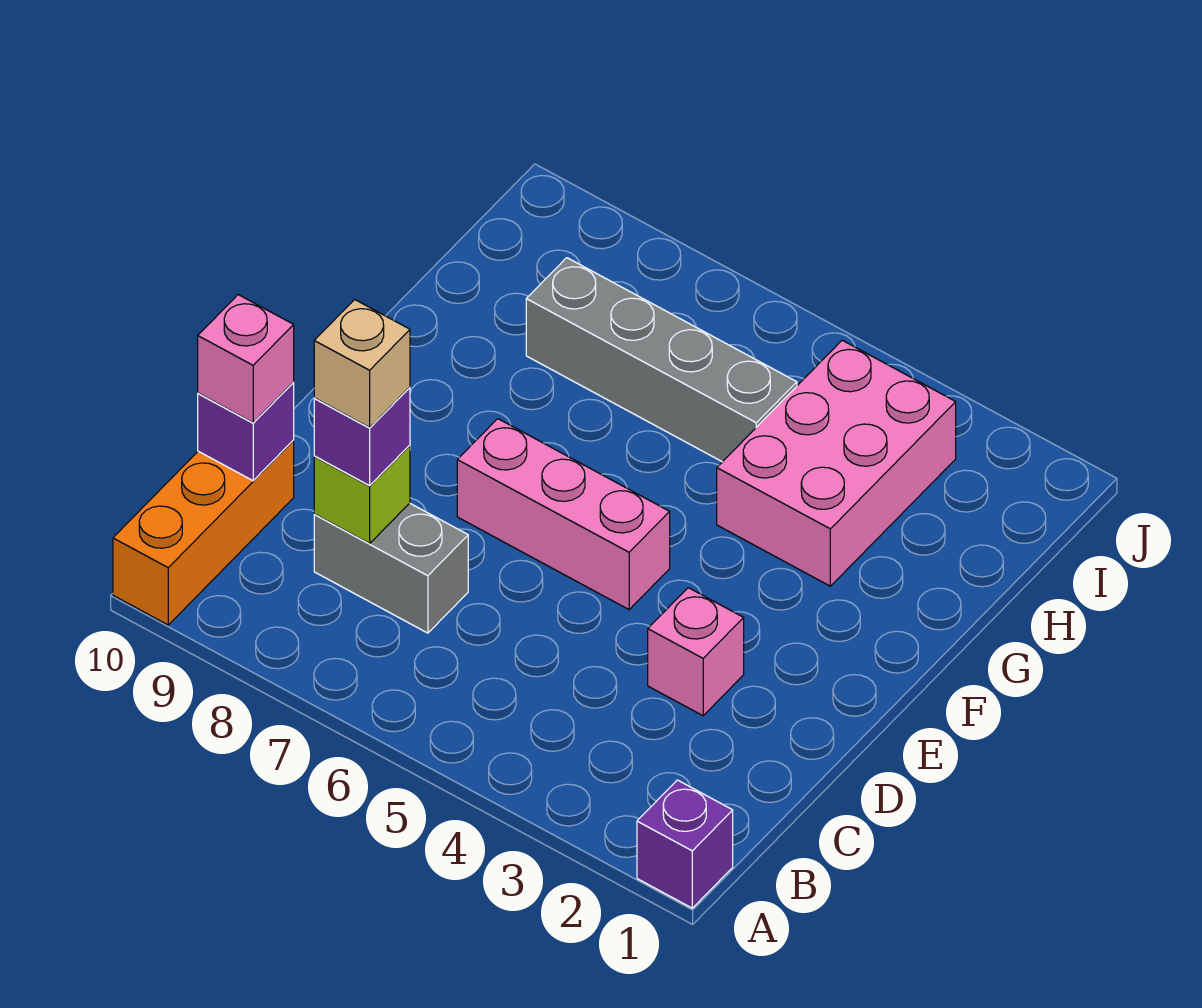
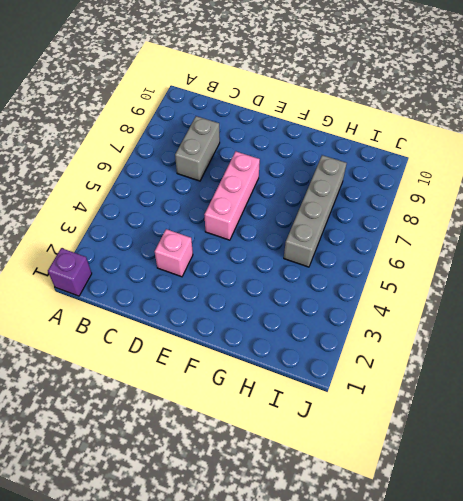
none -> orange brick A10:C10 level 1
none -> pink brick G3:I4 level 1
none -> lime brick C8 level 2

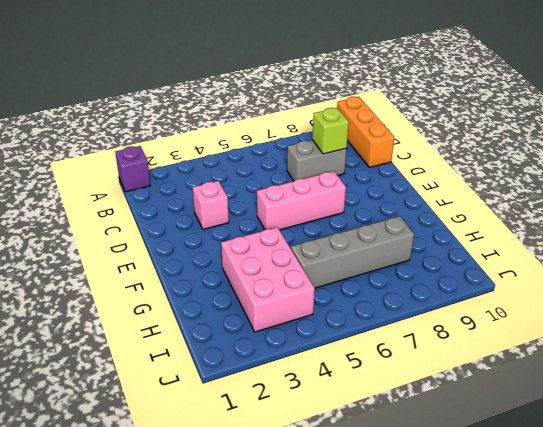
none -> purple brick C10 level 2
none -> purple brick C8 level 3
none -> pink brick C10 level 3

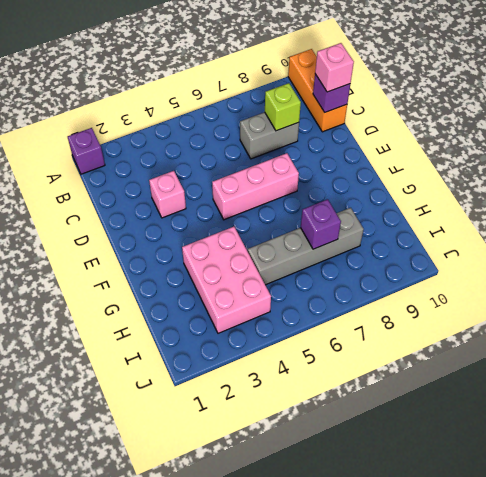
purple brick H7 level 2 -> purple brick C8 level 3
none -> tan brick C8 level 4

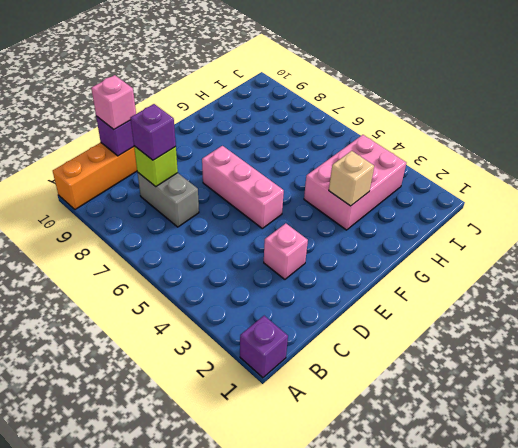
tan brick G3 level 2 -> tan brick C8 level 4
none -> grey brick H5:H8 level 1

